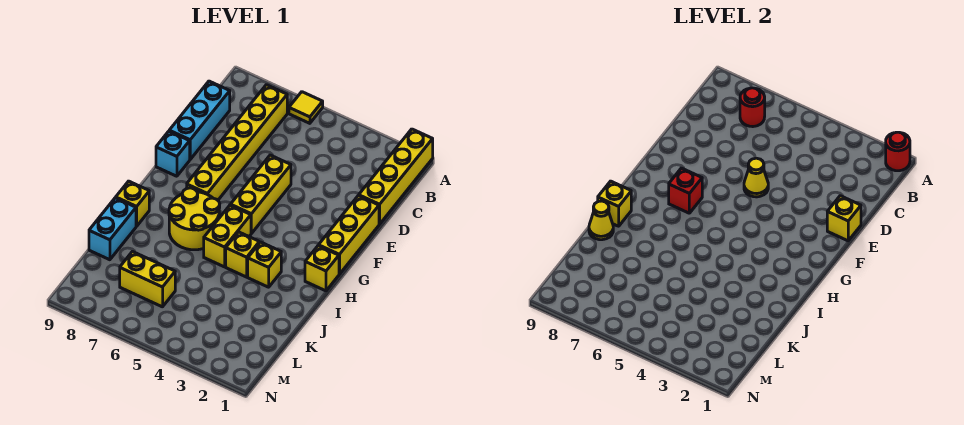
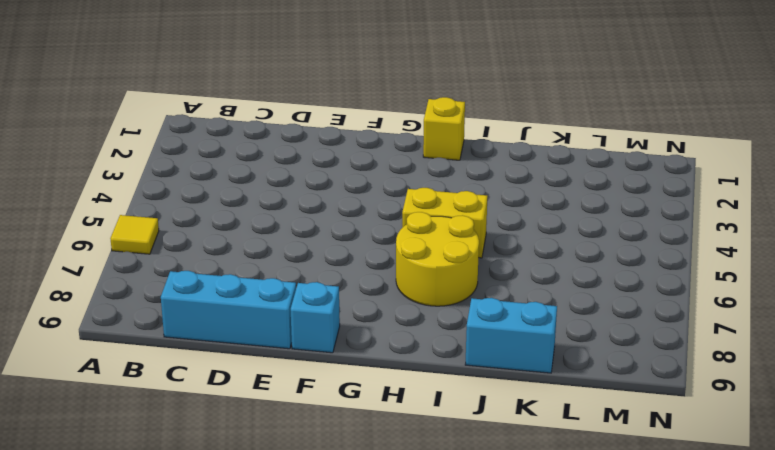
none -> yellow brick A1:D1 level 1
none -> yellow brick B7:G7 level 1
none -> yellow brick E1:G1 level 1

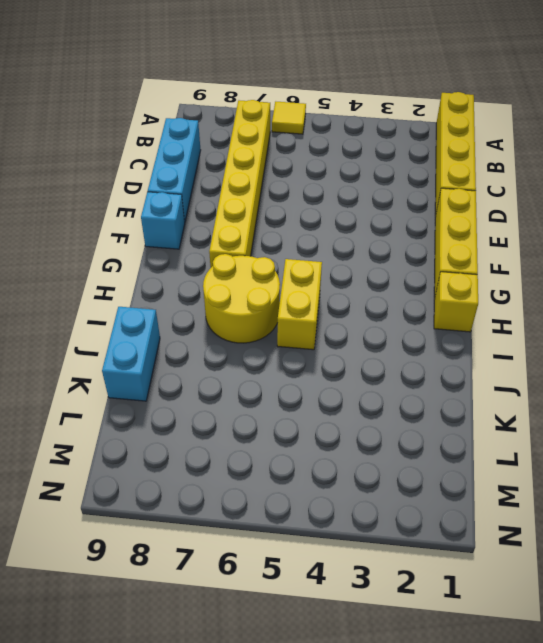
none -> yellow brick E5:G5 level 1
none -> yellow brick I3 level 1
none -> yellow brick I4 level 1

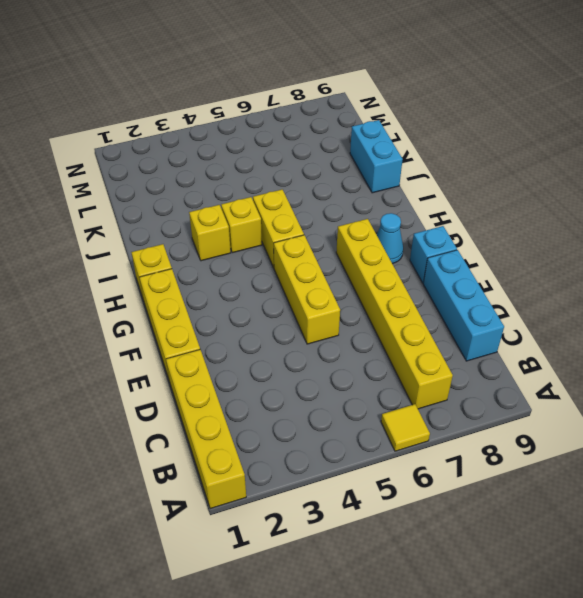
cyan cone G8 level 1 -> none
none -> yellow round brick H6:I7 level 1
none -> yellow brick I9 level 1
none -> yellow brick L6:L7 level 1

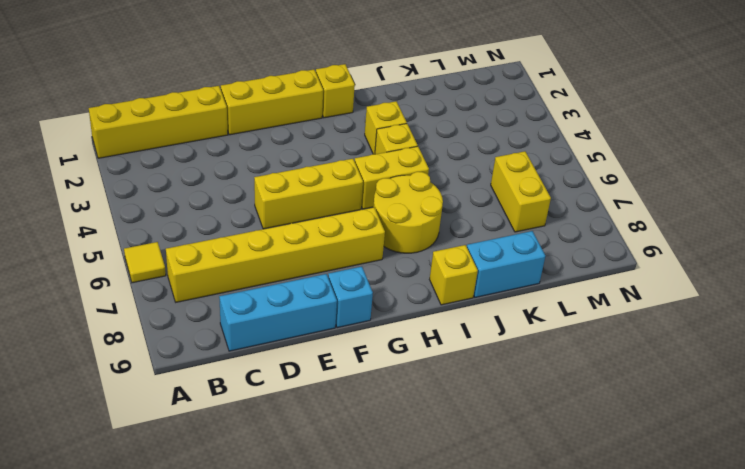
none -> red round brick A1 level 2
none -> red round brick B7 level 2
none -> yellow brick E1 level 2

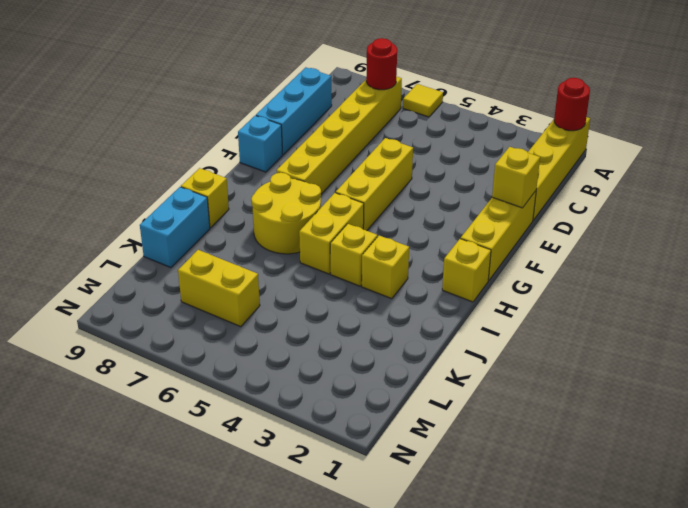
none -> yellow cone E5 level 2
none -> red brick G7 level 2
none -> yellow brick I9 level 2

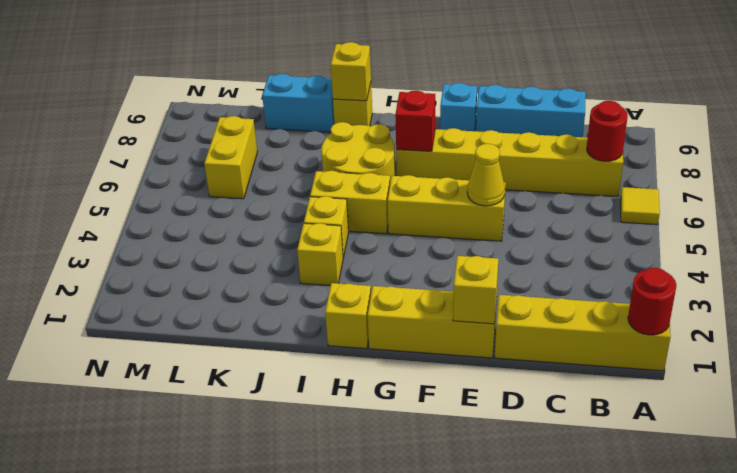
none -> yellow cone J9 level 2

